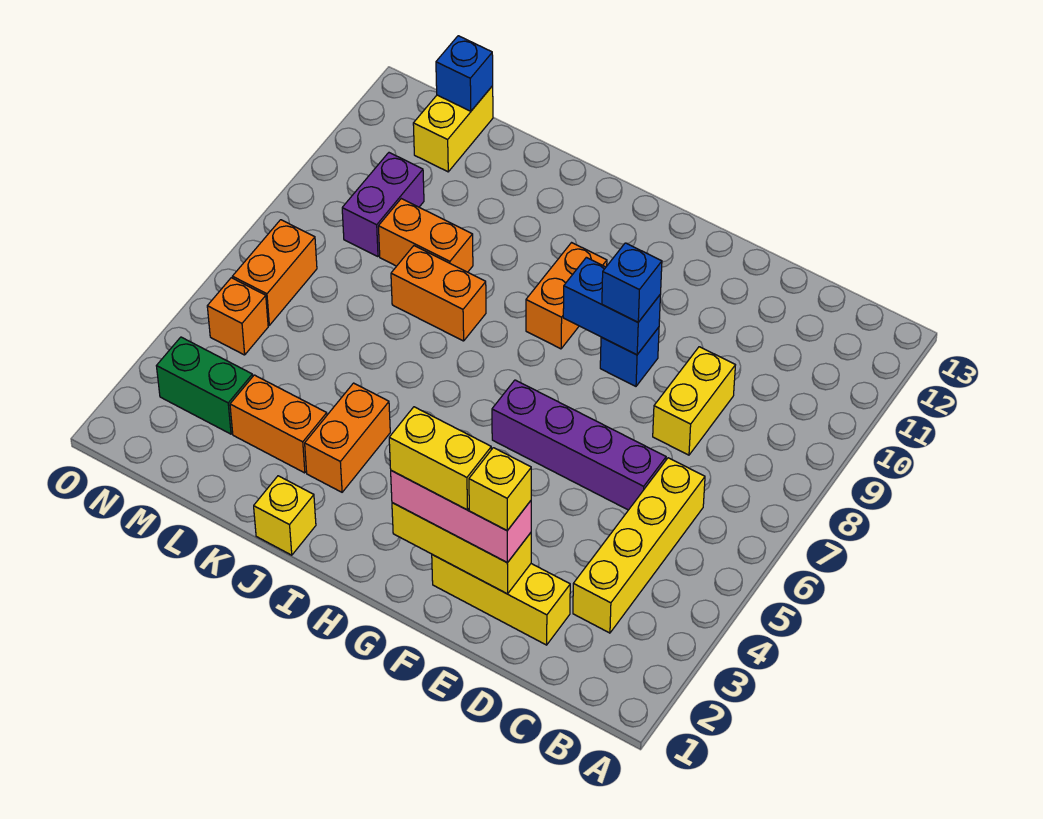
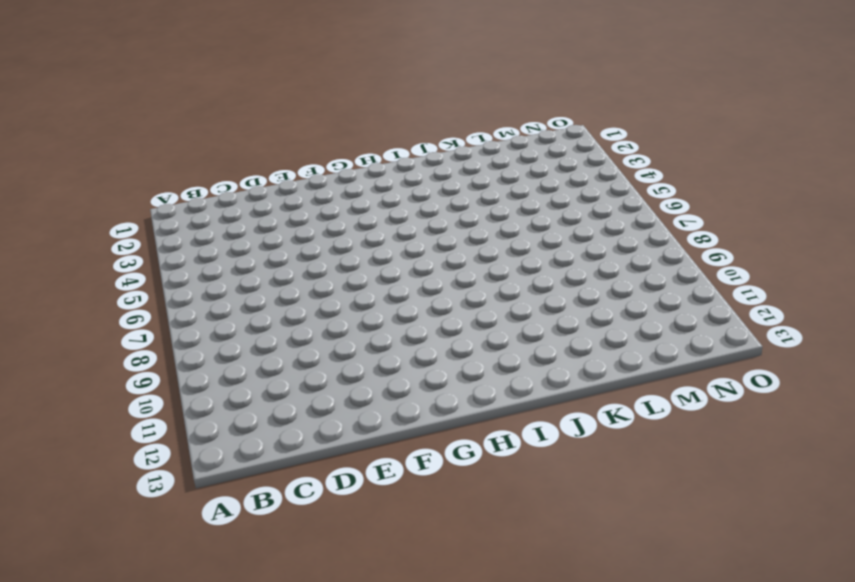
none -> yellow brick C3:C6 level 1
none -> yellow brick D2:F2 level 1
none -> purple brick D6:G6 level 1

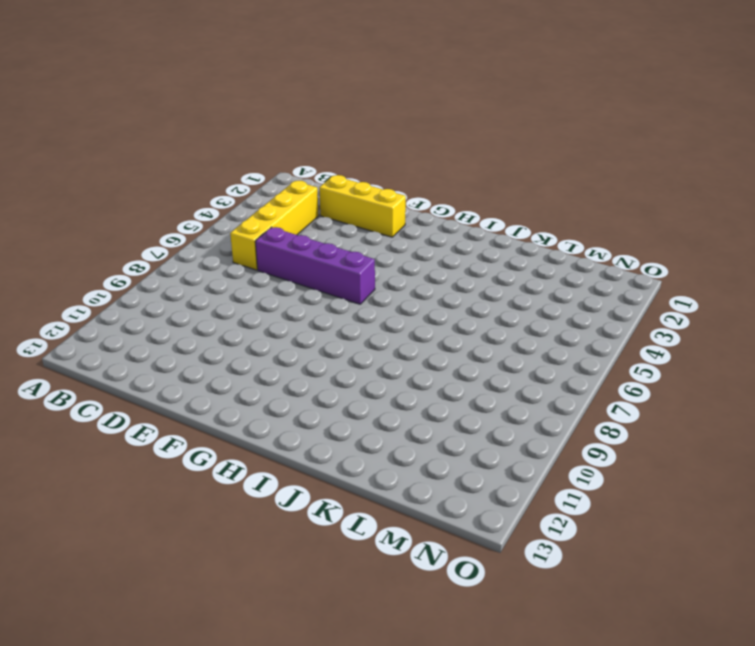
none -> yellow brick D8:D9 level 1
none -> blue brick F9 level 1
none -> orange brick H9:H10 level 1

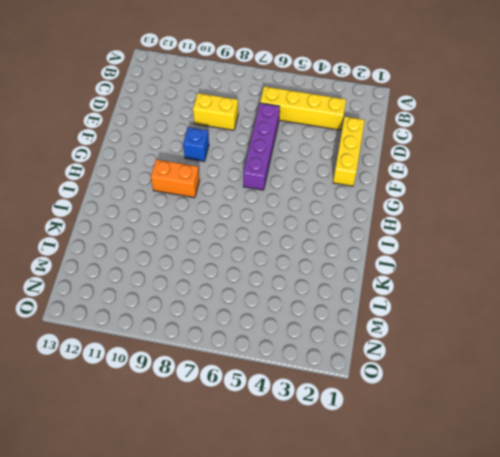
none -> yellow brick J1 level 1
none -> orange brick J3:J4 level 1
none -> orange brick J8:K8 level 1

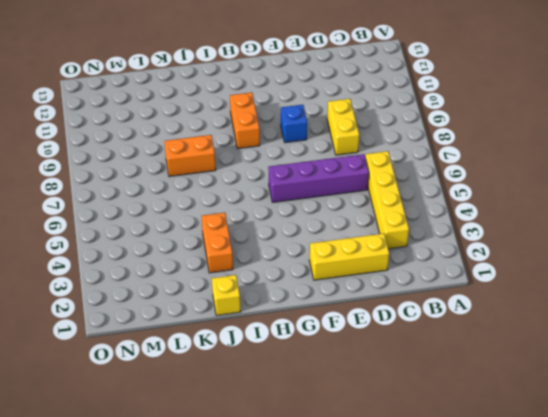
none -> orange brick K3:L3 level 1
none -> orange brick K9:L9 level 1
none -> green brick M3:N3 level 1

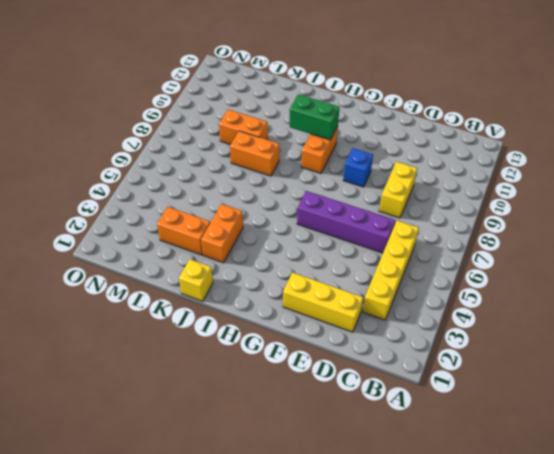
green brick H10:I10 level 2 -> green brick M3:N3 level 1
none -> purple brick M9:M10 level 1
none -> yellow brick M12:M13 level 1
none -> orange brick N5 level 1

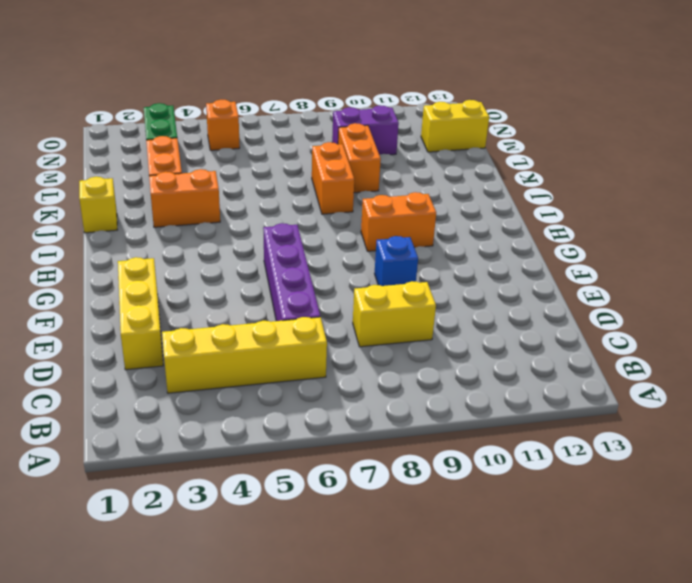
none -> orange brick N6:N7 level 1
none -> yellow brick E2:G2 level 2
none -> blue brick F9:G9 level 2

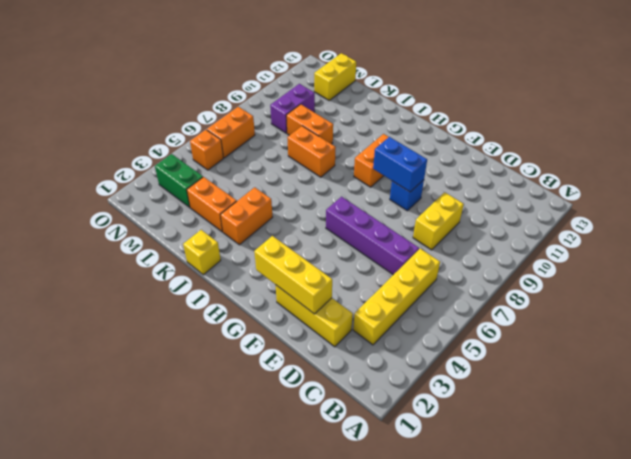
none -> blue brick M13 level 2
none -> pink brick E2:G2 level 3
none -> blue brick F9 level 3

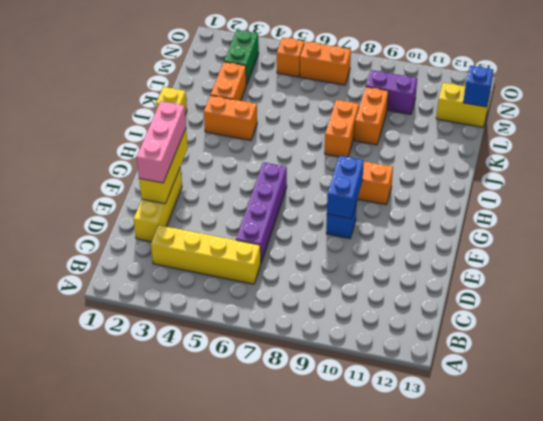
none -> yellow brick D8:D9 level 1
none -> blue brick F9 level 3
none -> yellow brick E2 level 4

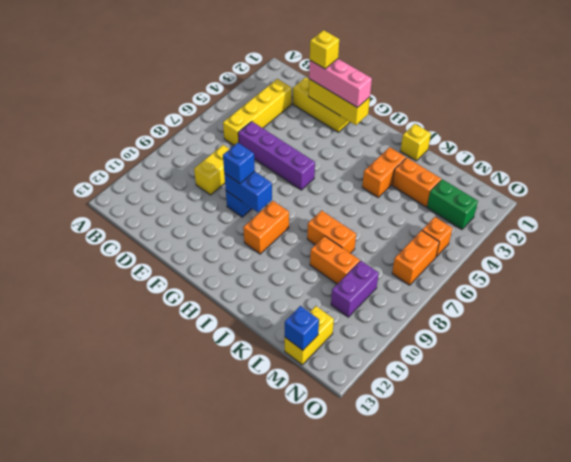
none -> yellow brick F2:G2 level 4

